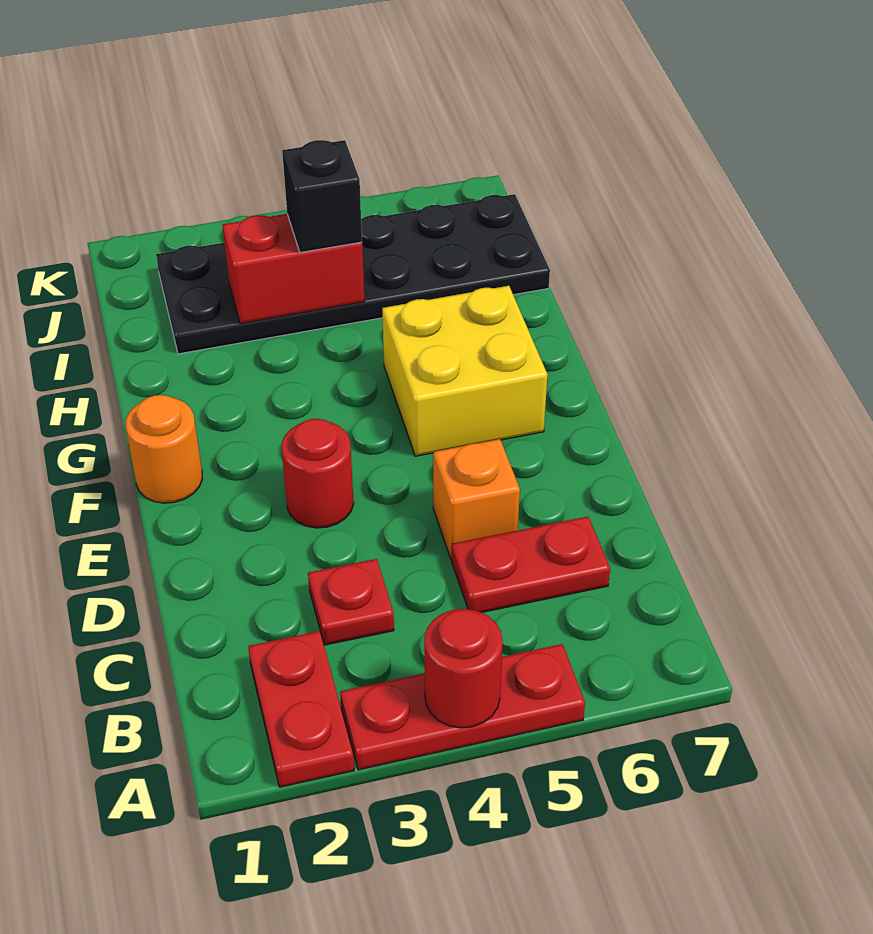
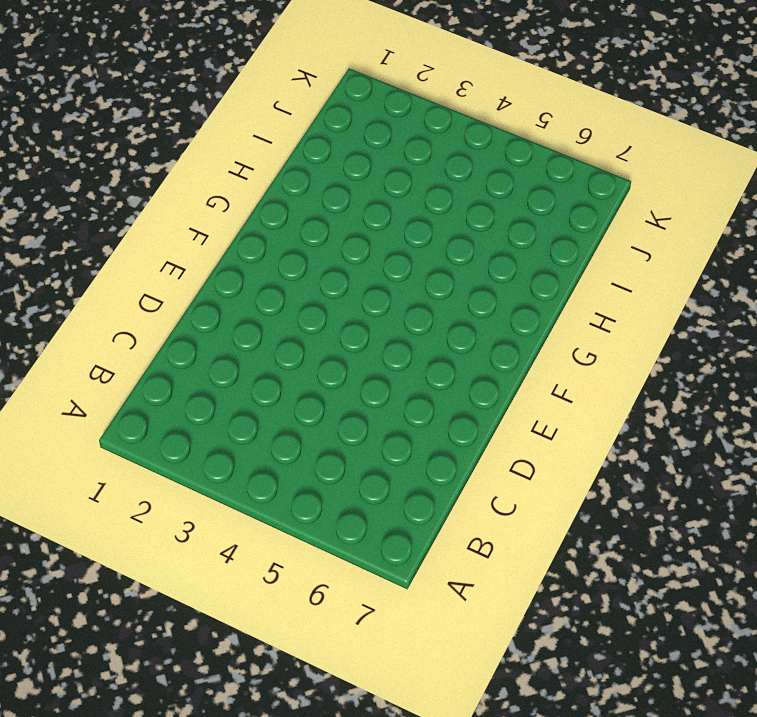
none -> red plate A2:B2 level 1
none -> red plate A3:A5 level 1
none -> red plate C3 level 1

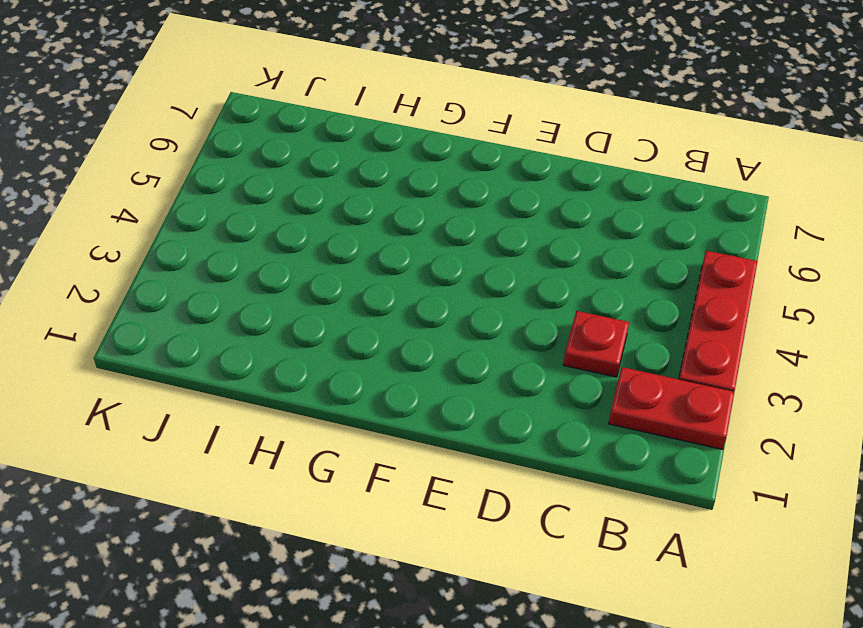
none -> red plate C5:C6 level 1
none -> orange brick D5 level 1
none -> red round brick E3 level 1

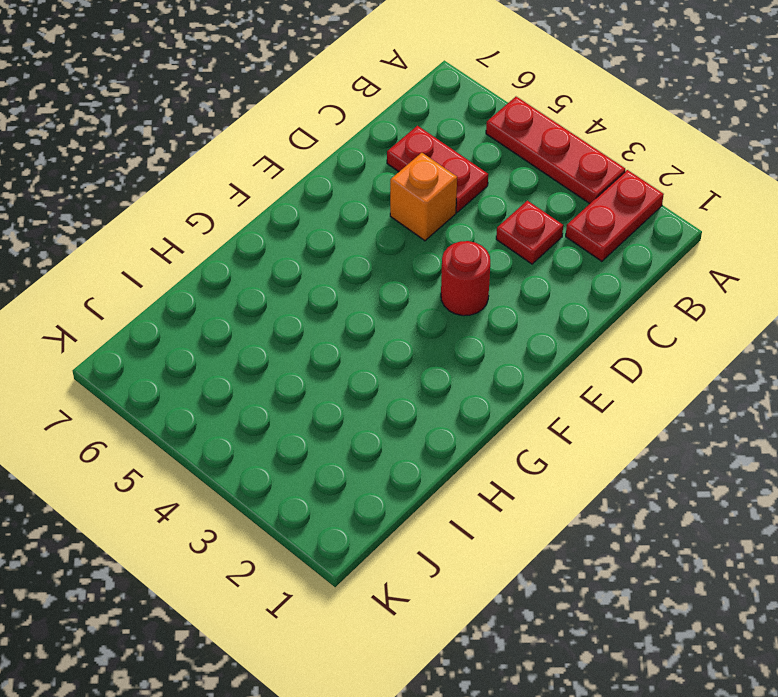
none -> orange round brick F1 level 1
none -> yellow brick F5:G6 level 1
none -> black plate I2:J7 level 1

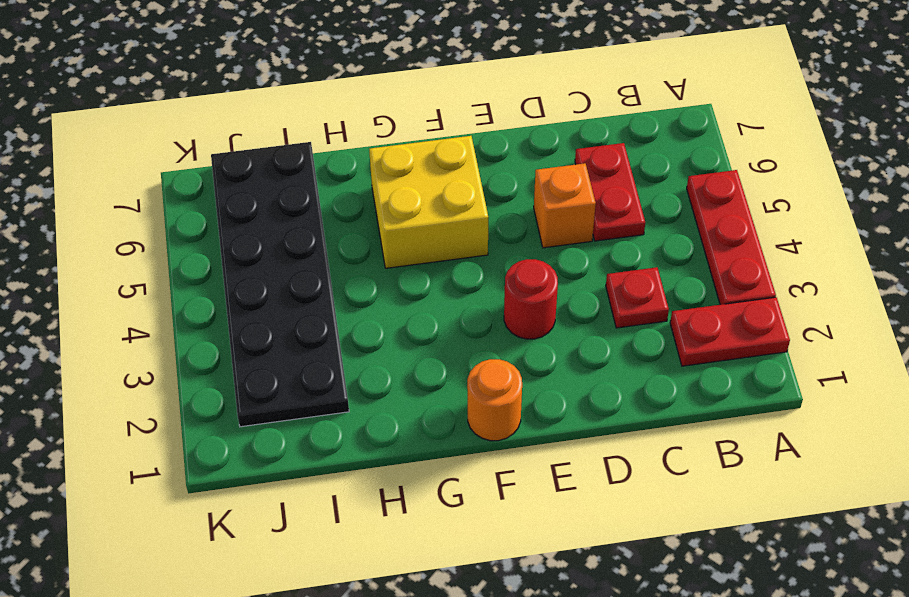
none -> red round brick A4 level 2
none -> red brick I3:I4 level 2
none -> black brick I4 level 3

